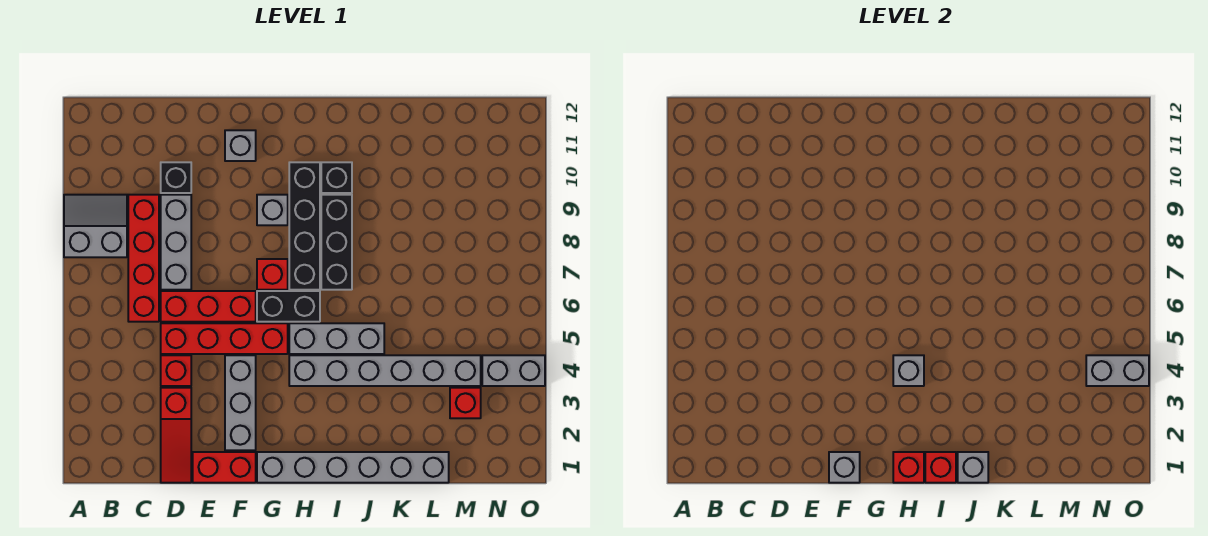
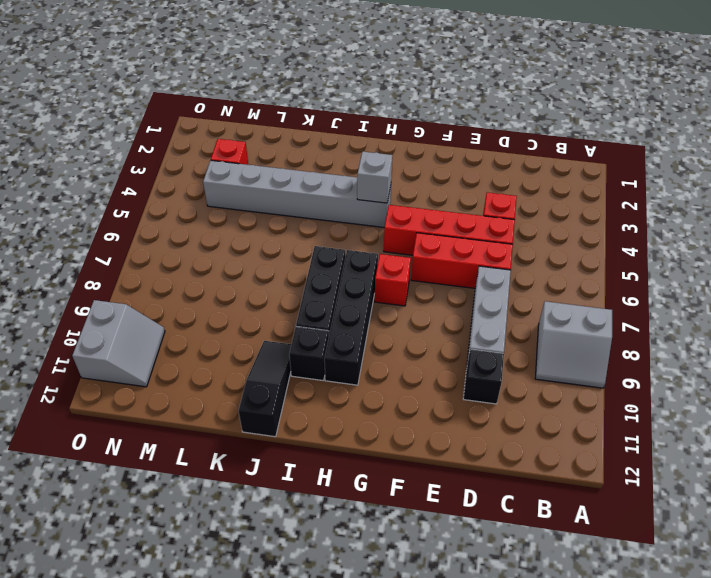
black slope J10:J12 level 1 top 12 -> none
grey slope N10:O11 level 1 top O -> none
none -> red brick C6:C9 level 1
none -> red slope D1:D3 level 1 top 3
none -> red brick E1:F1 level 1

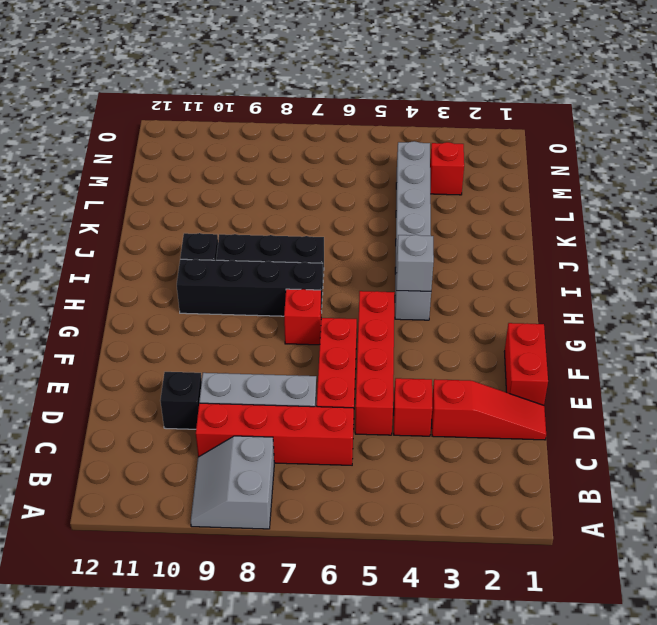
none -> grey brick F2:F4 level 1
none -> grey brick F11 level 1
none -> grey brick G1:L1 level 1

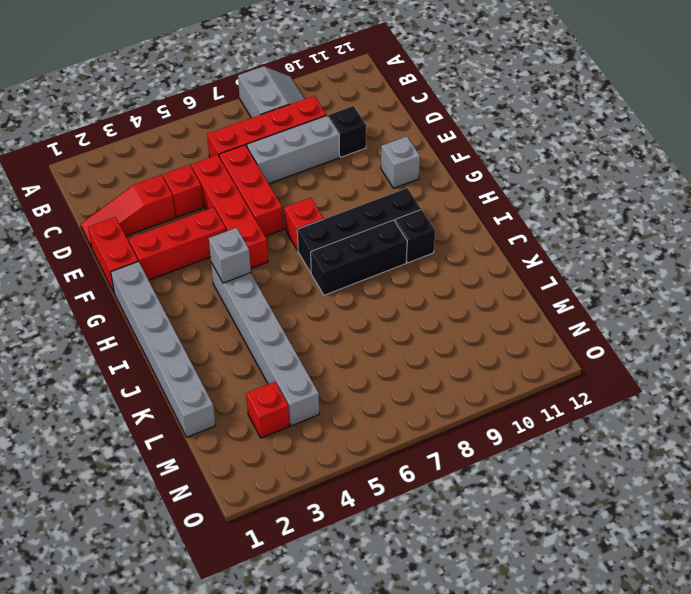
red brick F2:F4 level 1 -> grey brick F2:F4 level 1
none -> black brick G6:H6 level 1
none -> grey brick G9 level 1
none -> grey brick H5:J5 level 1

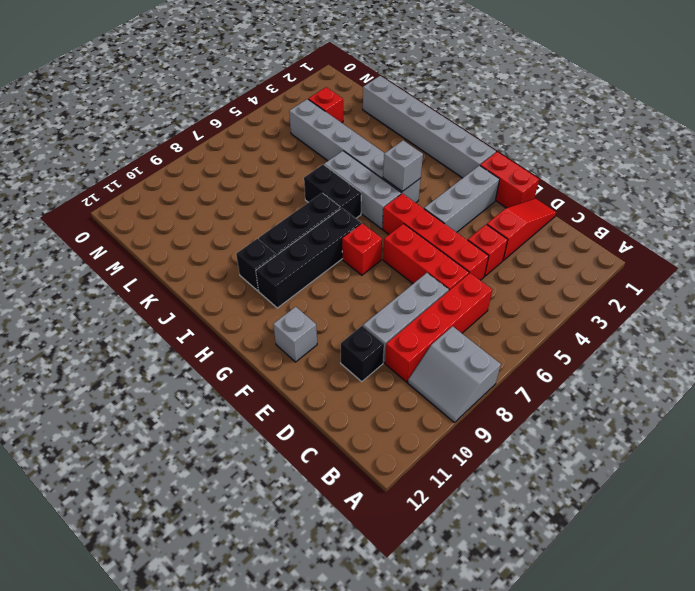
black brick I6:J6 level 1 -> black brick G6:H6 level 1
none -> grey brick G9 level 1
none -> grey brick N4:O4 level 1
none -> grey brick F1 level 2

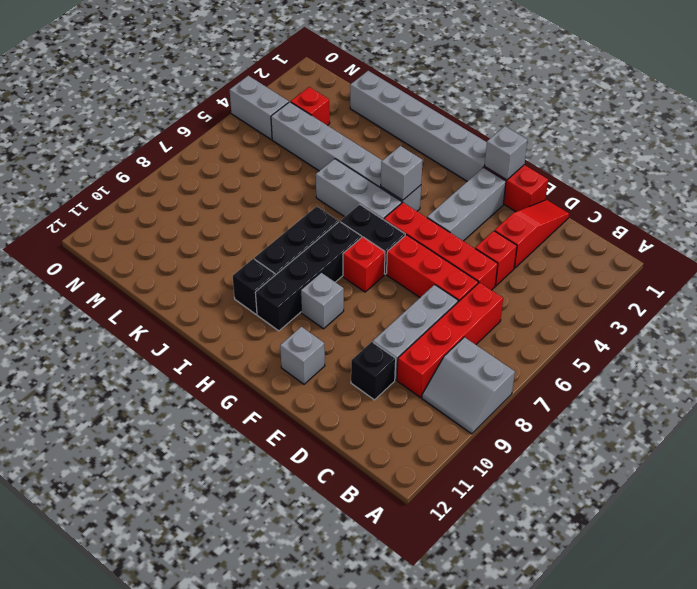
none -> red brick H1 level 2
none -> red brick I1 level 2
none -> grey brick J1 level 2

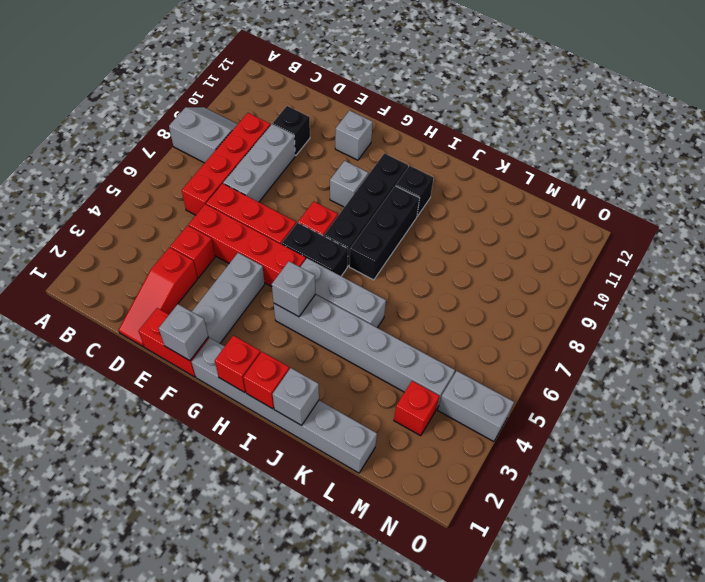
none -> grey brick N4:O4 level 2

